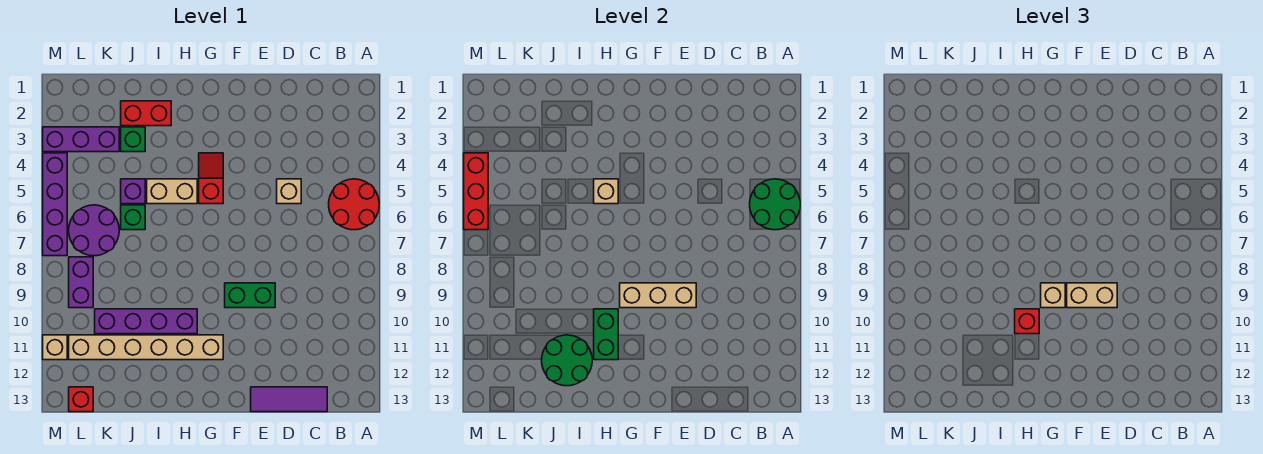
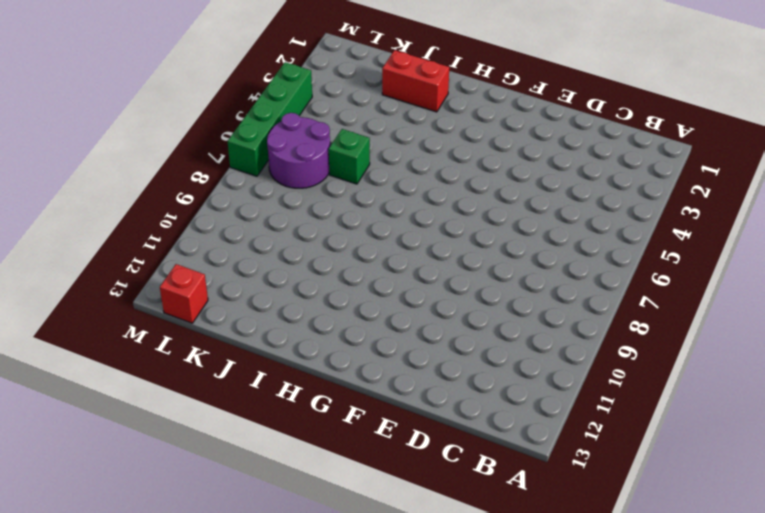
green brick M4:M7 level 1 -> purple brick M4:M7 level 1
none -> red round brick A5:B6 level 1
none -> purple tile C13:E13 level 1
none -> tan brick D5 level 1

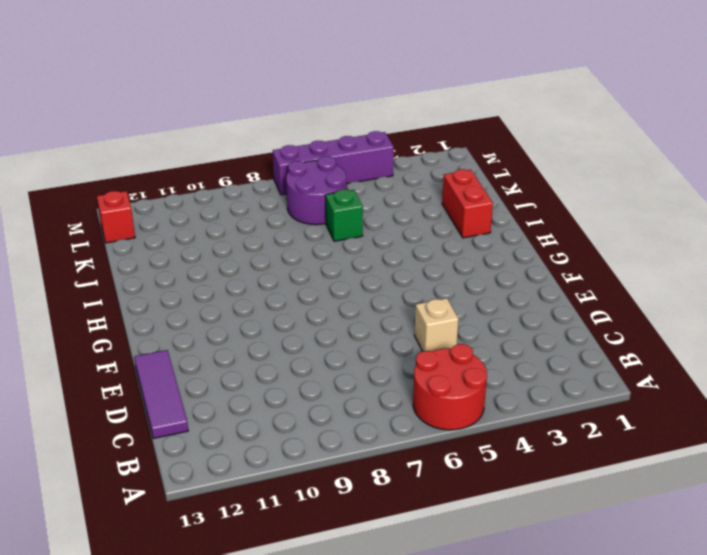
none -> green brick E9:F9 level 1
none -> red slope G4:G5 level 1 top 5
none -> tan brick G11:L11 level 1

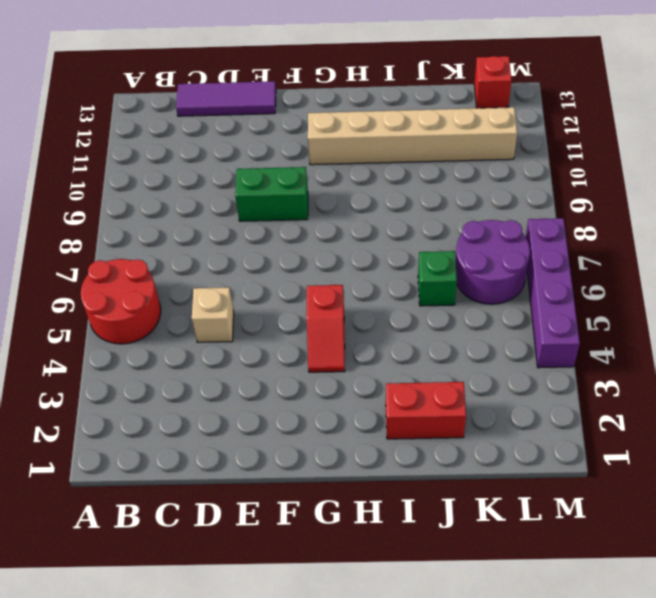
none -> tan brick H5:I5 level 1
none -> purple brick H10:K10 level 1
none -> green brick J3 level 1

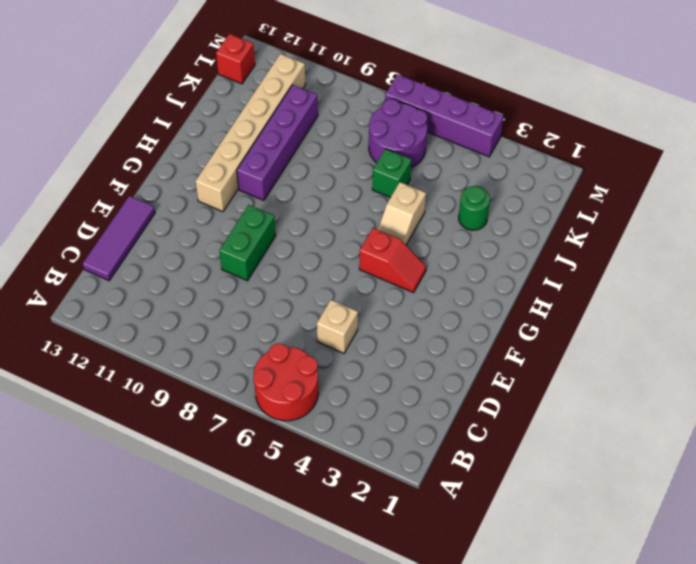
tan slope H5:I5 level 1 top I -> tan brick H5:I5 level 1
green round brick J3 level 1 -> green brick J3 level 1
none -> red brick I2:J2 level 1
none -> purple brick J5 level 1
none -> purple brick K3:M3 level 1

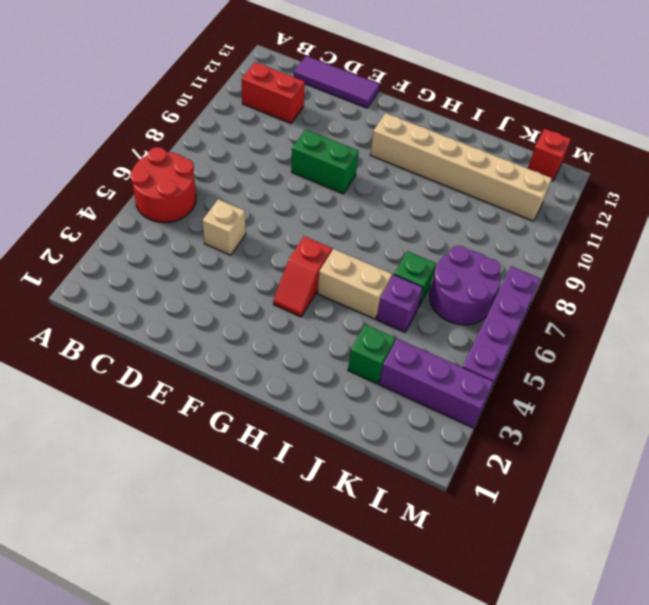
red brick B11:C11 level 1 -> red brick I2:J2 level 1
none -> purple brick H10:K10 level 1
none -> purple brick L8:L9 level 1
none -> tan brick M11 level 1

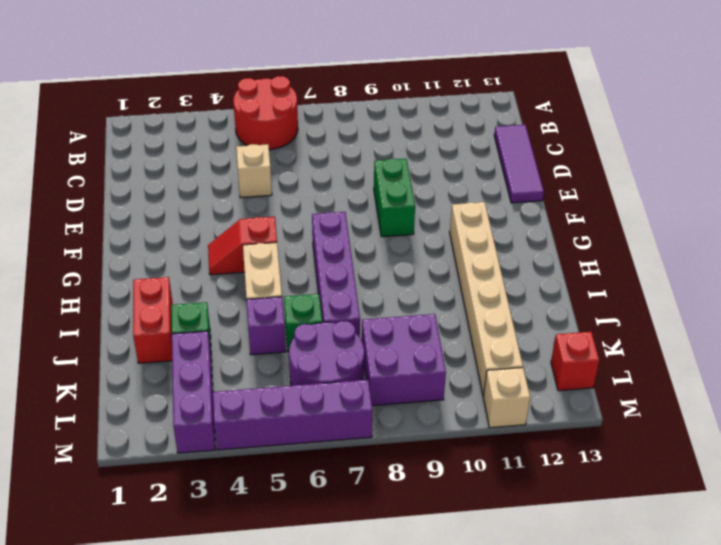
purple brick G7:J7 level 1 -> purple brick H10:K10 level 1
purple brick K8:L9 level 1 -> purple brick L8:L9 level 1
none -> green round brick A5:B6 level 2
none -> tan brick E9:G9 level 2
none -> tan brick H5 level 2

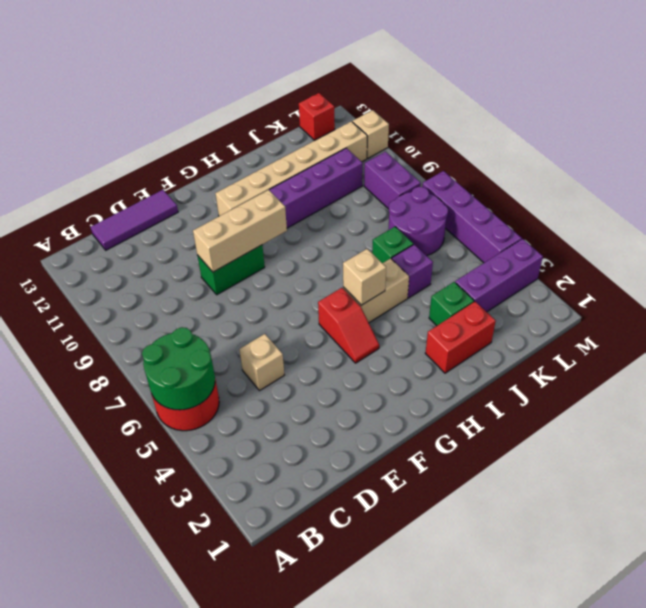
none -> green brick H10:H11 level 2
none -> green round brick I11:J12 level 2
none -> red brick M4:M6 level 2

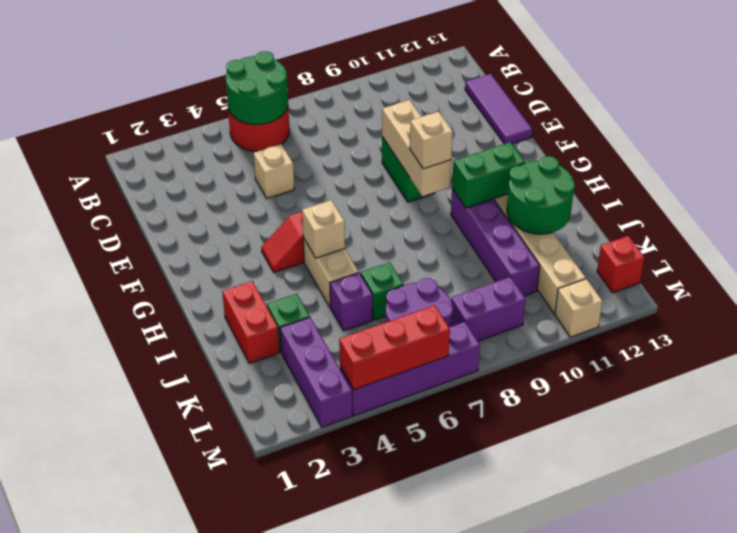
none -> tan brick E9:F9 level 3
none -> red brick H10 level 3

